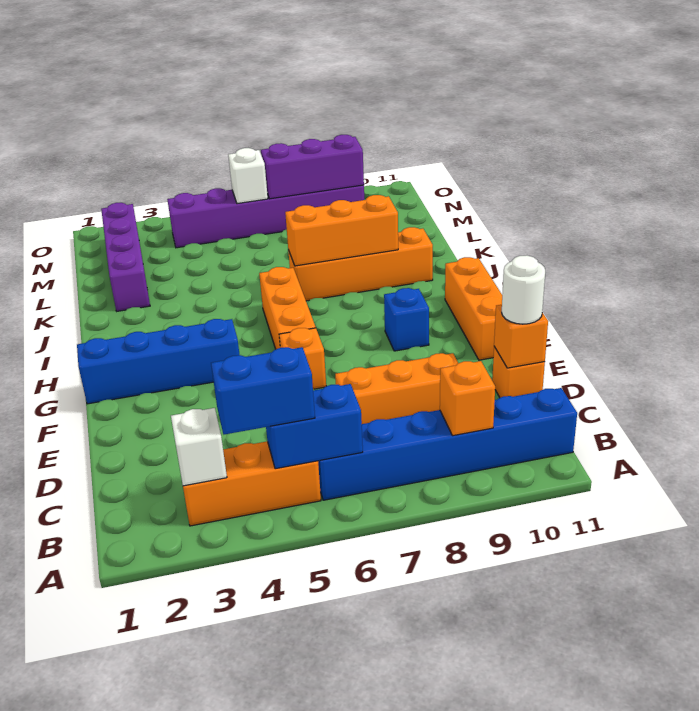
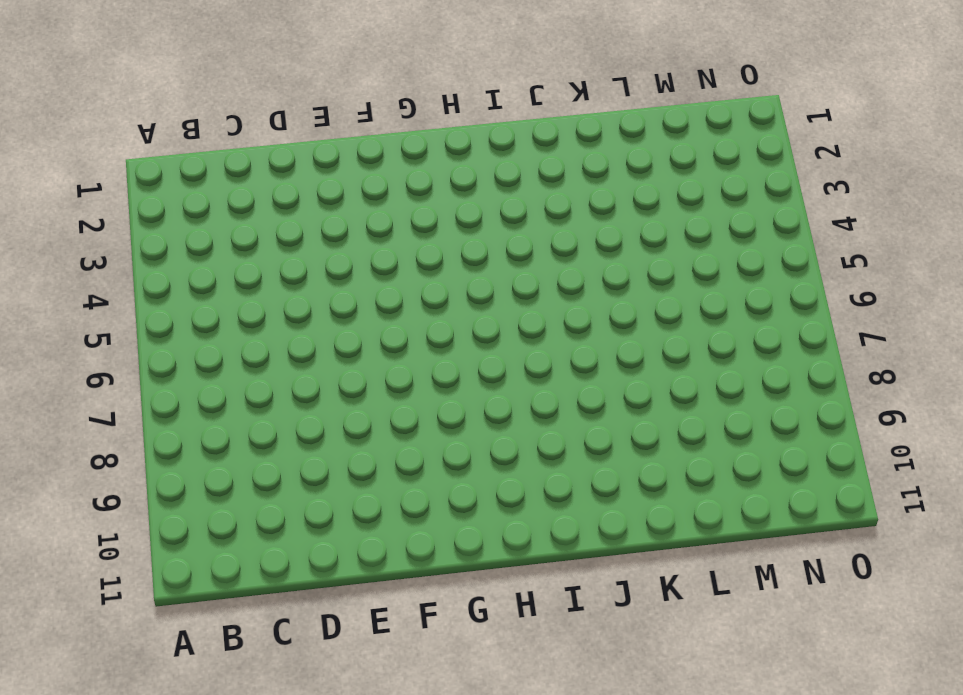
none -> orange brick B3:B5 level 1
none -> blue brick B6:B11 level 1
none -> orange brick D7:D9 level 1

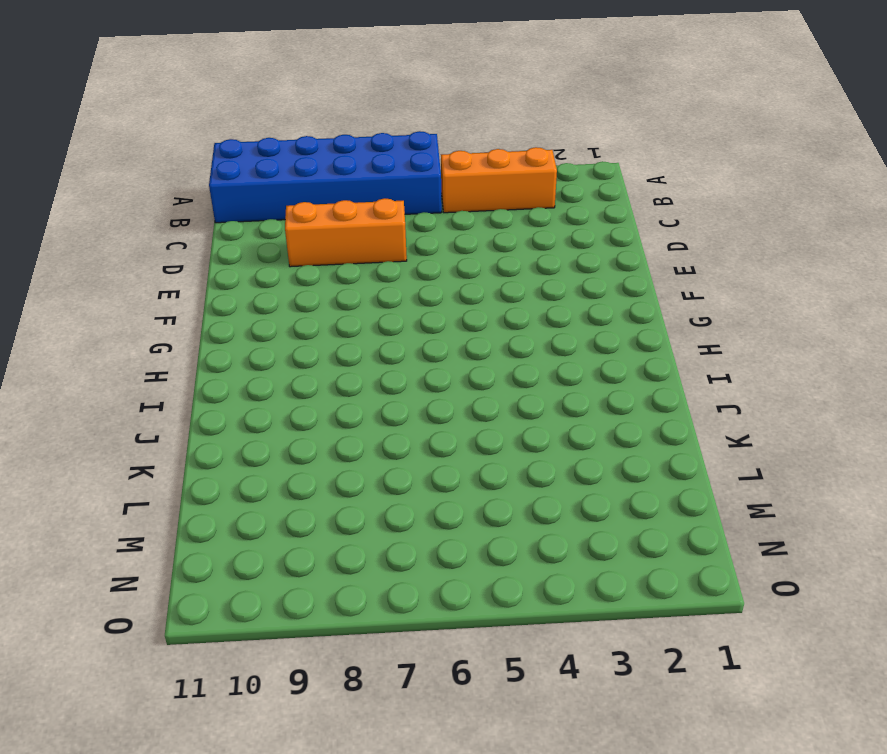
blue brick A6:B11 level 1 -> blue brick B6:B11 level 1
none -> orange brick D11 level 1
none -> orange brick F6 level 1
none -> orange brick F11:H11 level 1

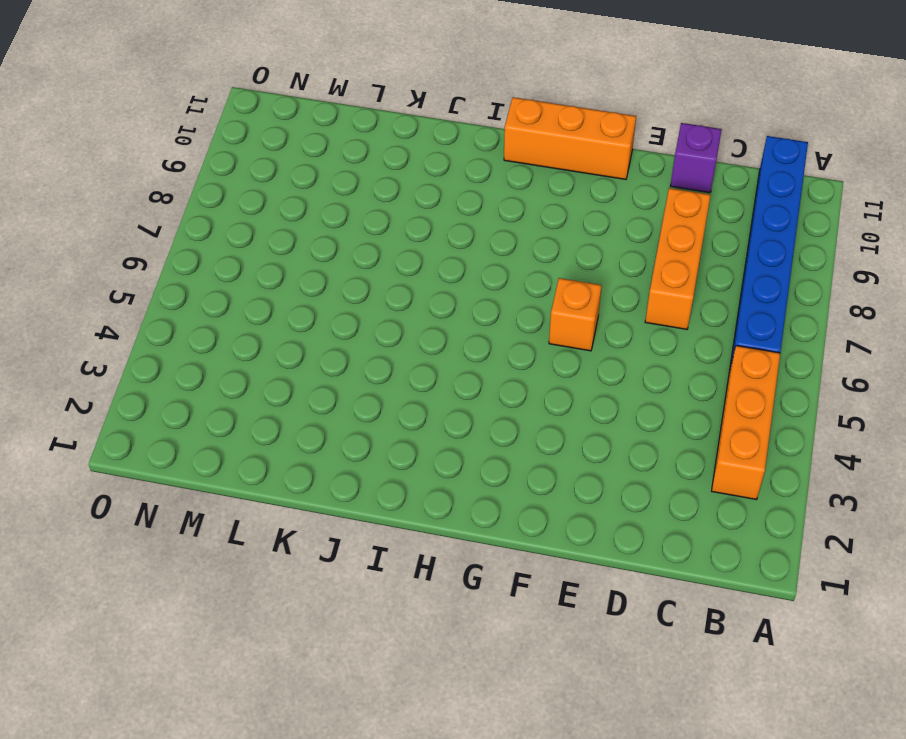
purple brick D11 level 1 -> orange brick D11 level 1
none -> blue brick G1:G4 level 1
none -> orange brick G6:I6 level 1
none -> blue brick G9 level 1

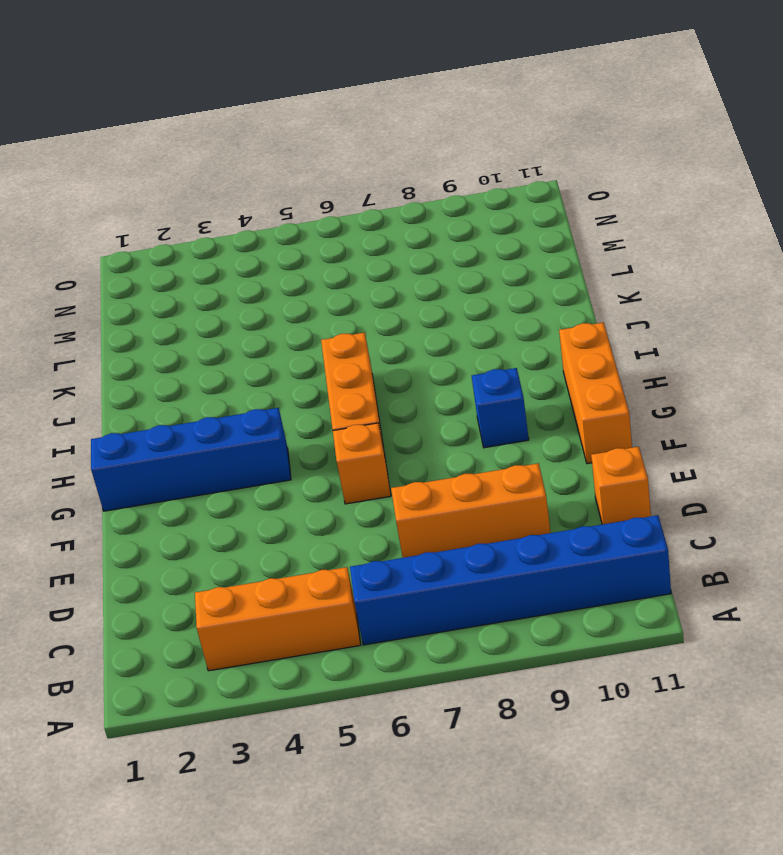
none -> orange brick J7:J10 level 1
none -> purple brick K2:N2 level 1
none -> purple brick N4:N9 level 1

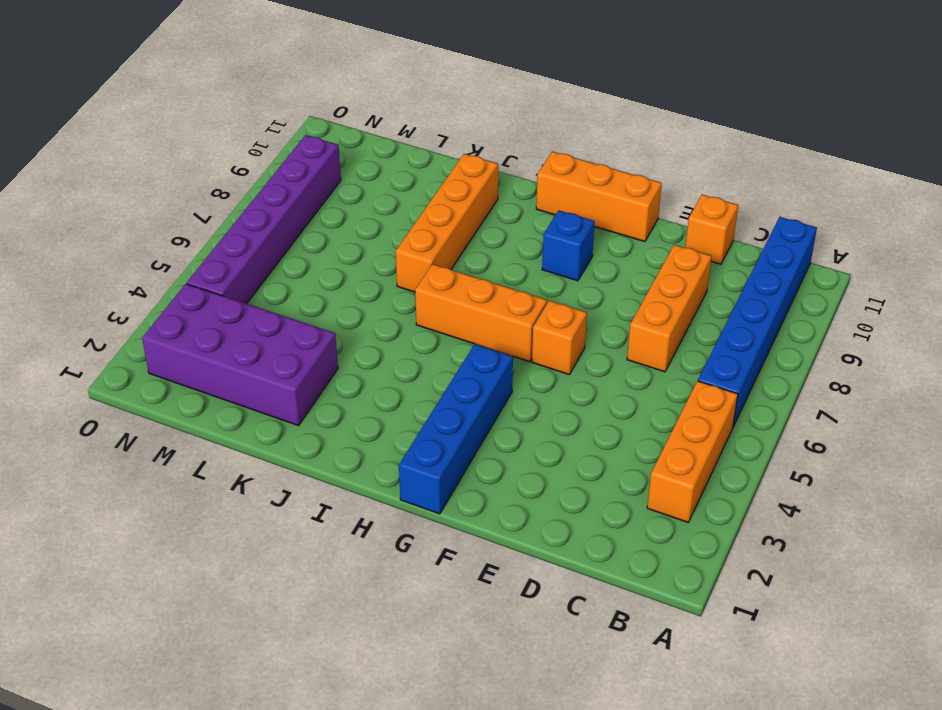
purple brick K2:N3 level 1 -> purple brick K2:N2 level 1
none -> white brick B3 level 2
none -> blue brick B5:B6 level 2
none -> orange brick B9 level 2

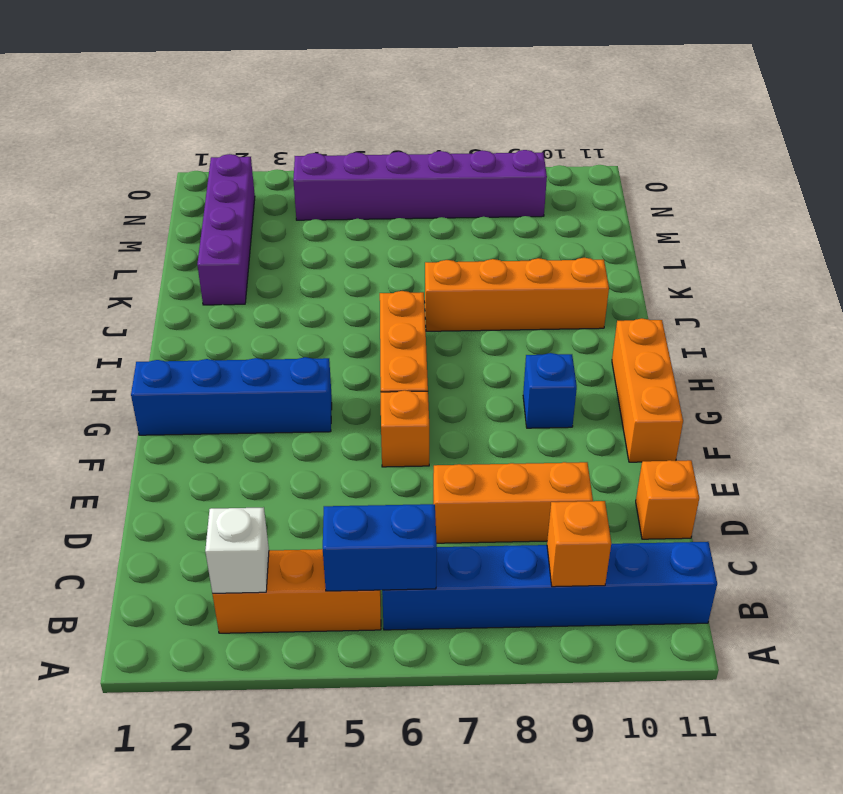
none -> orange brick D11 level 2
none -> orange brick J7:J9 level 2
none -> white brick N6 level 2

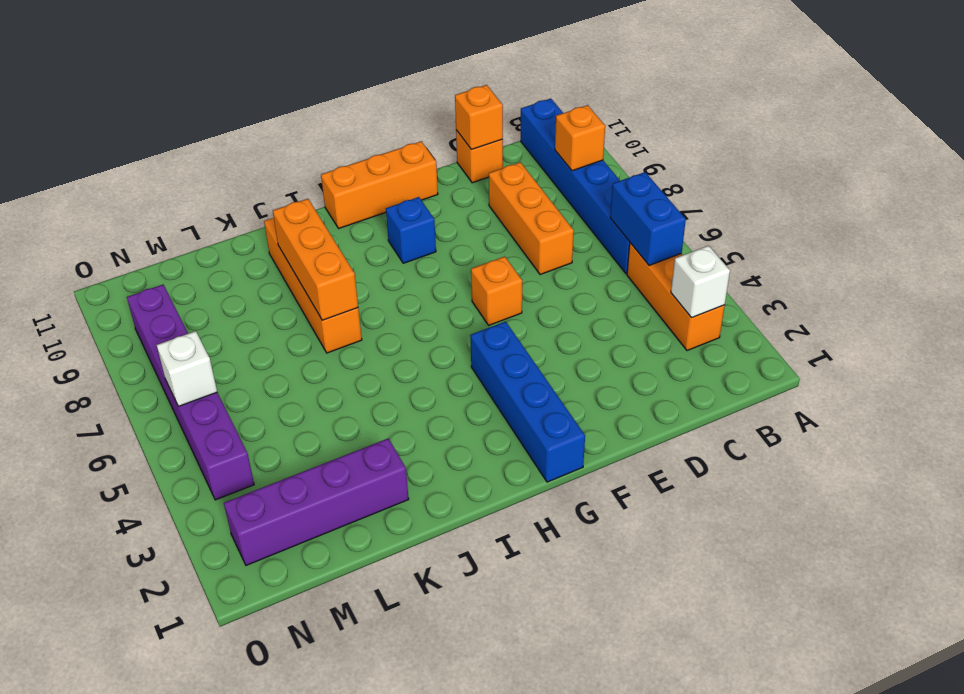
none -> orange brick G6:I6 level 1
none -> purple brick N7:N9 level 2
none -> blue brick B4:B5 level 3

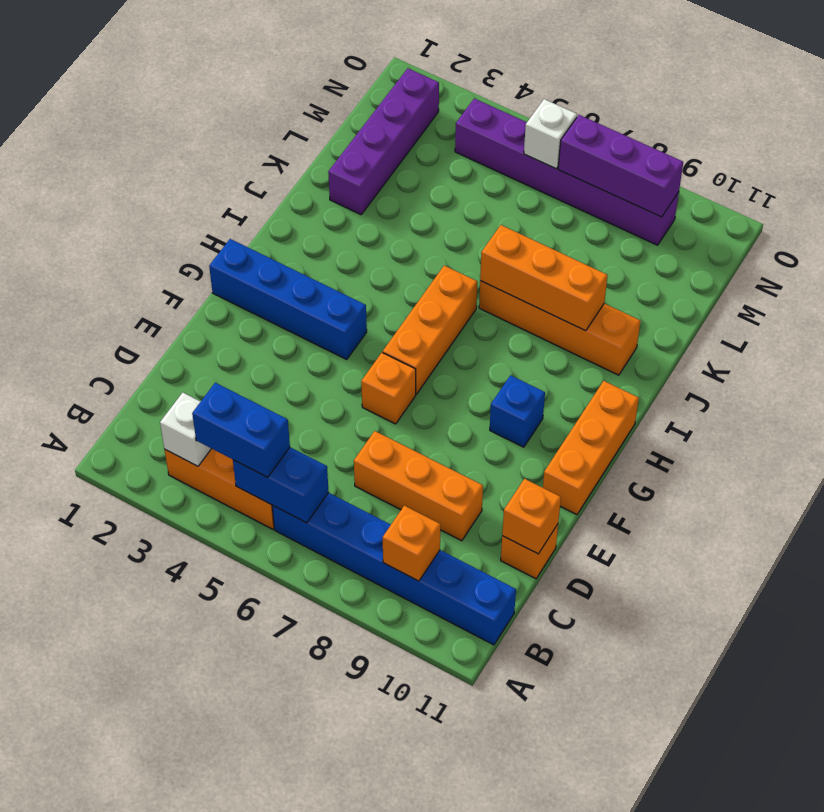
none -> white round brick D11 level 3

